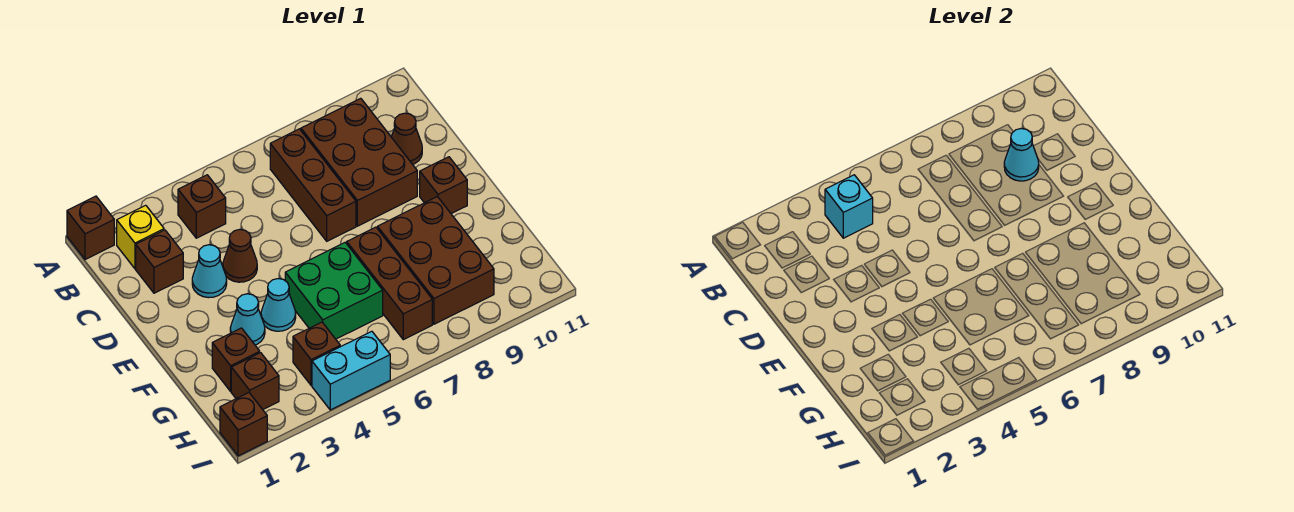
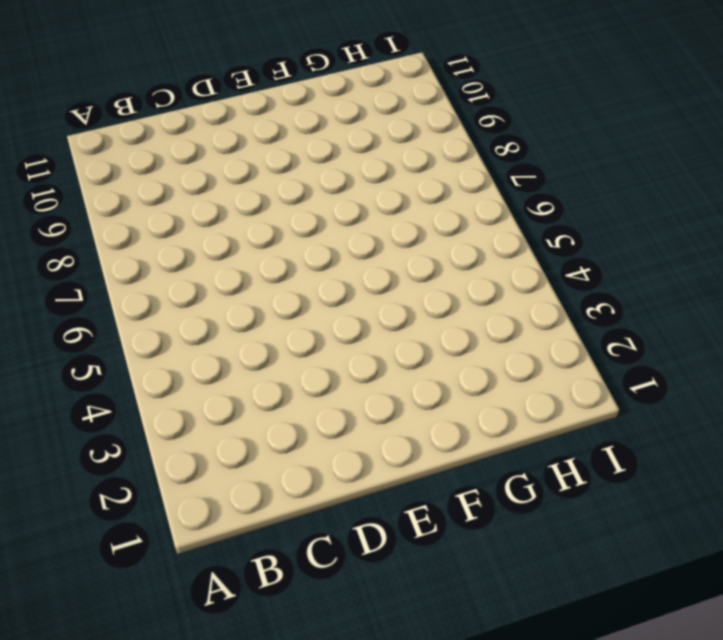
none -> brown brick A1 level 1
none -> yellow brick B2 level 1
none -> brown brick B4 level 1

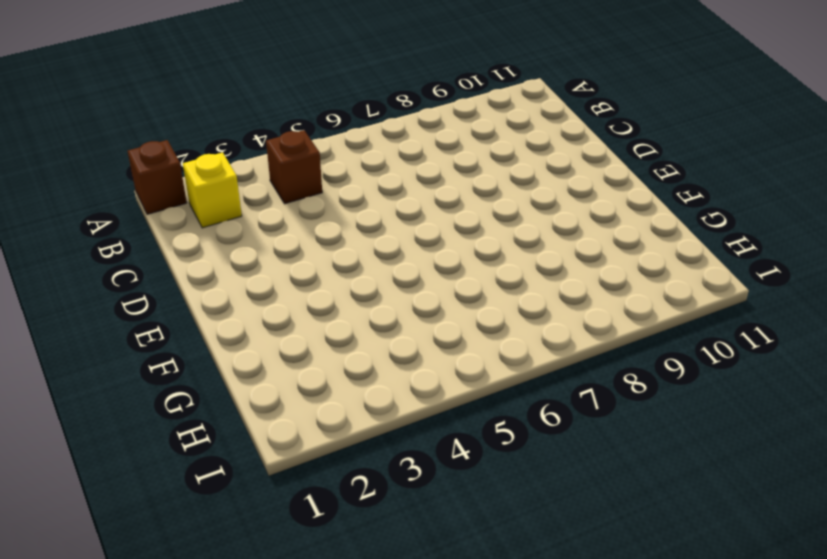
none -> brown brick B7:D7 level 1
none -> brown brick B8:D9 level 1
none -> brown brick C2 level 1

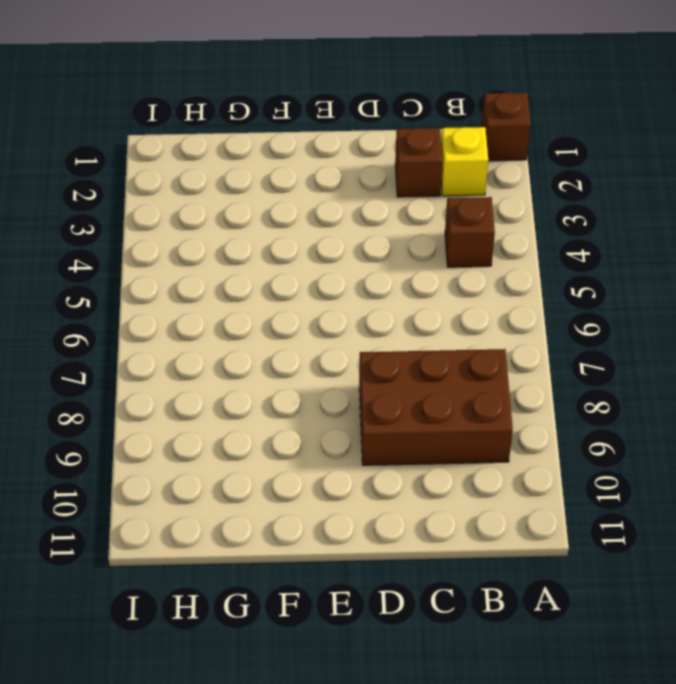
none -> brown brick B7:D7 level 1
none -> brown cone C10 level 1
none -> cyan cone D3 level 1

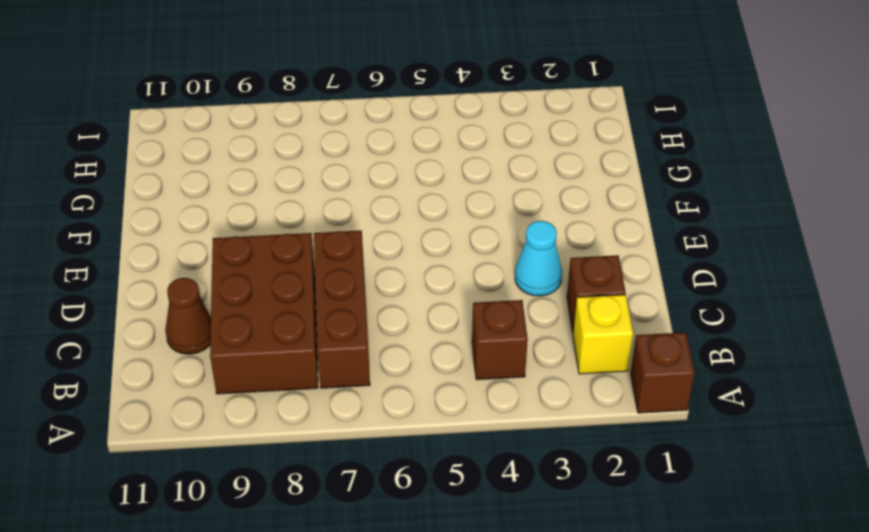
none -> brown cone D4 level 1
none -> brown brick E10 level 1
none -> cyan cone F3 level 1

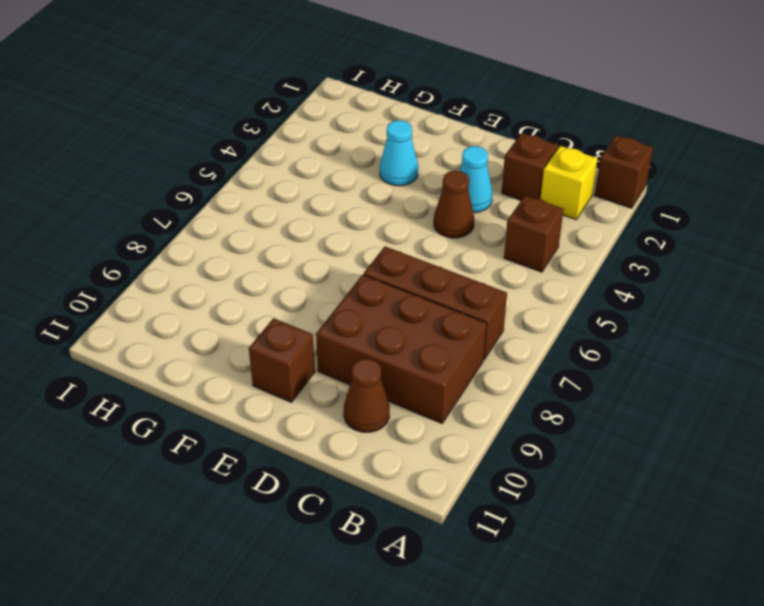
none -> cyan cone F4 level 1
none -> green brick F5:G6 level 1
none -> brown brick F7:H7 level 1

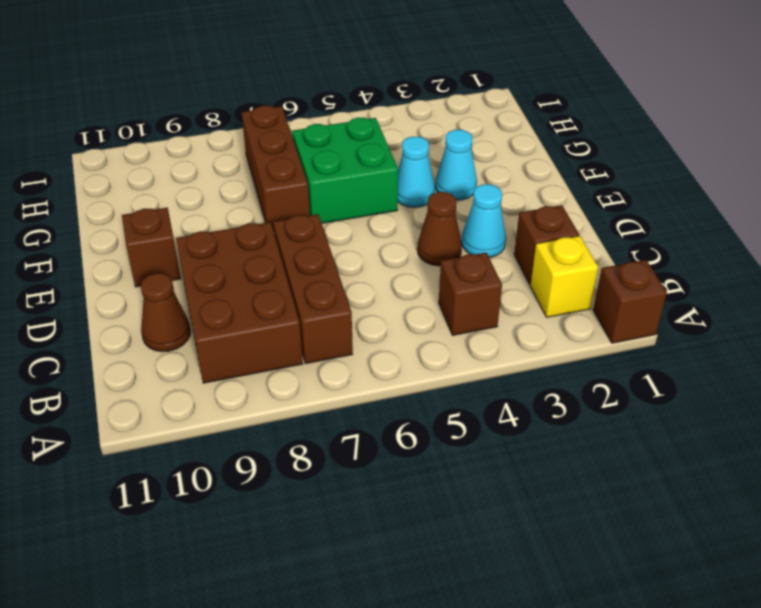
none -> brown brick F8:H9 level 1
none -> brown brick G2 level 1
none -> brown brick H2 level 1

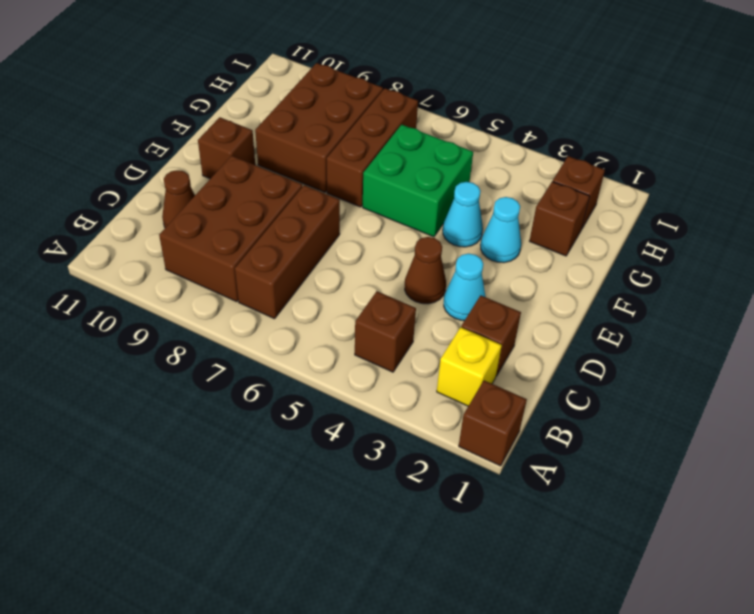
none -> brown brick H4 level 1
none -> brown brick I1 level 1
none -> cyan brick I4:I5 level 1

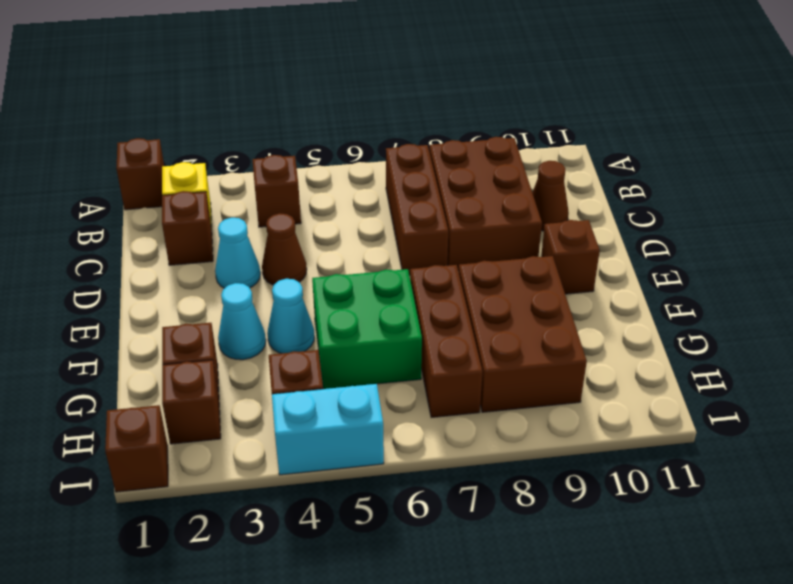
none -> cyan brick B4 level 2
none -> cyan cone C9 level 2

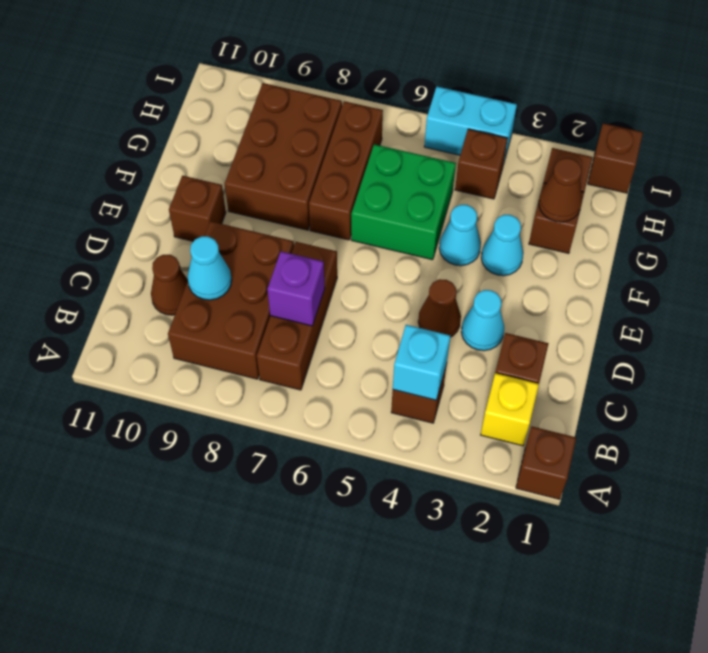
purple brick C7 level 2 -> none
brown cone G2 level 2 -> none

